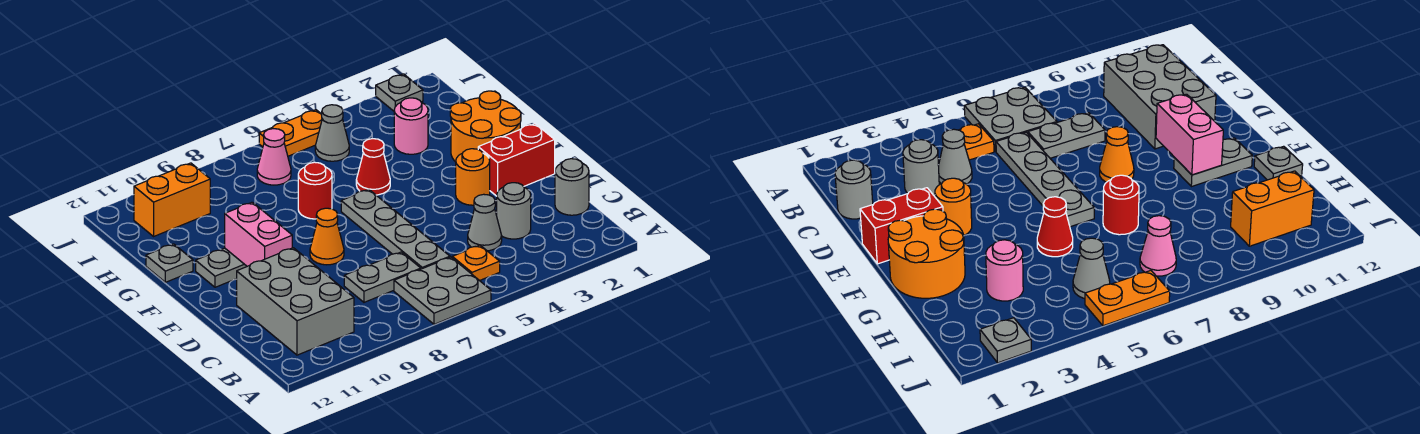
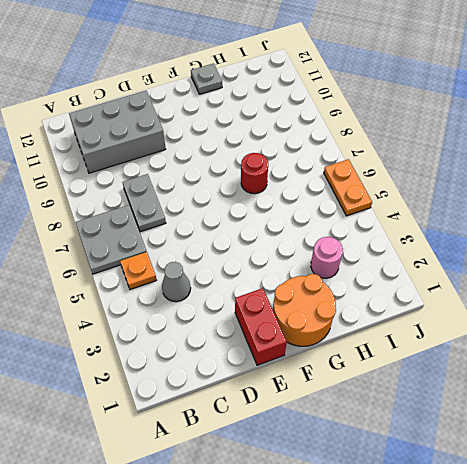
none -> grey round brick C1 level 1
none -> grey round brick C3 level 1
none -> grey plate C6:F6 level 1

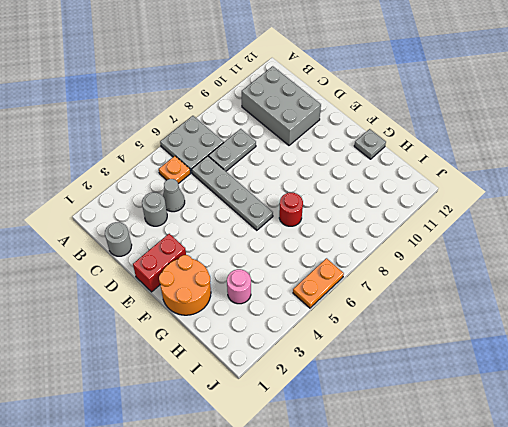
none -> orange round brick E3 level 1
none -> orange cone E8 level 1
none -> grey plate F10:F11 level 1

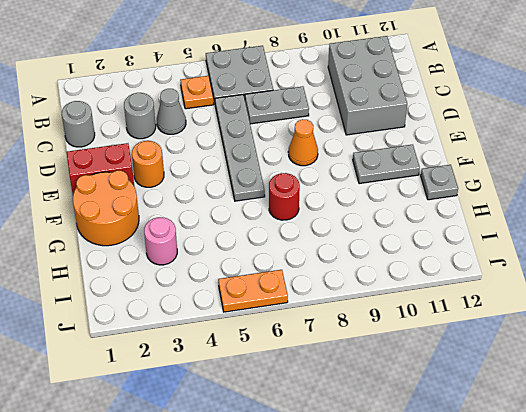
none -> red cone G5 level 1
none -> grey cone I5 level 1
none -> pink cone I7 level 1

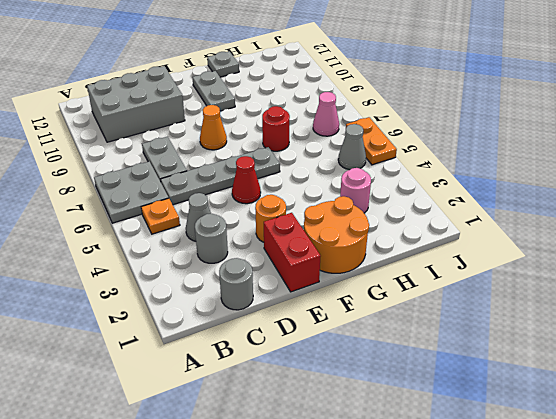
red cone E5 level 1 -> red cone G5 level 1
none -> orange brick I10:I11 level 1
none -> grey plate J2 level 1
none -> pink brick E10:F10 level 2

